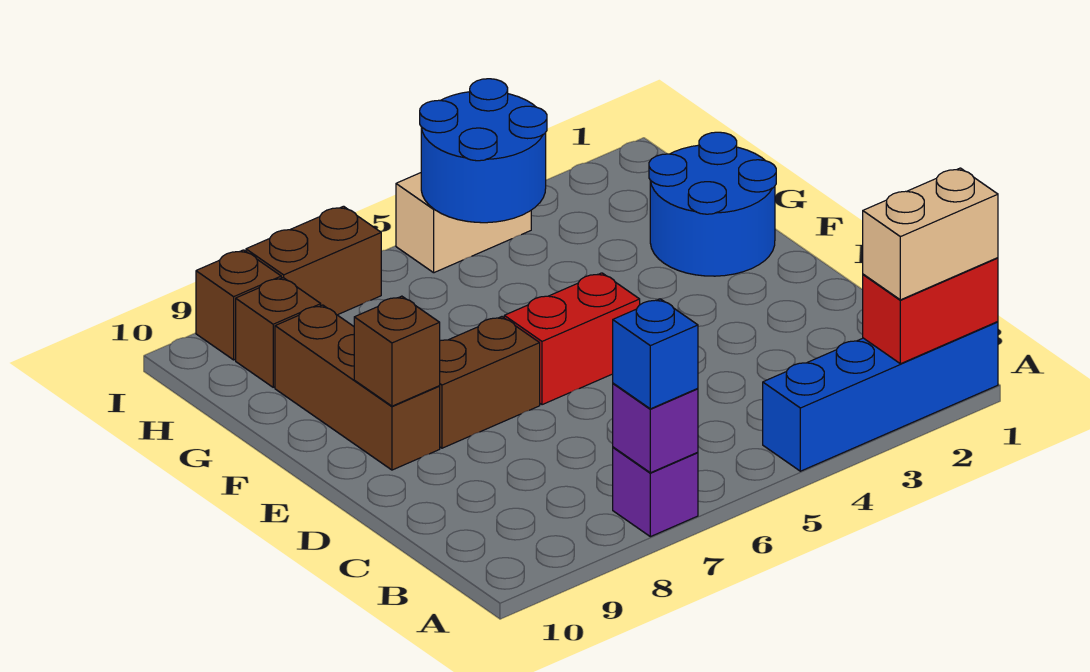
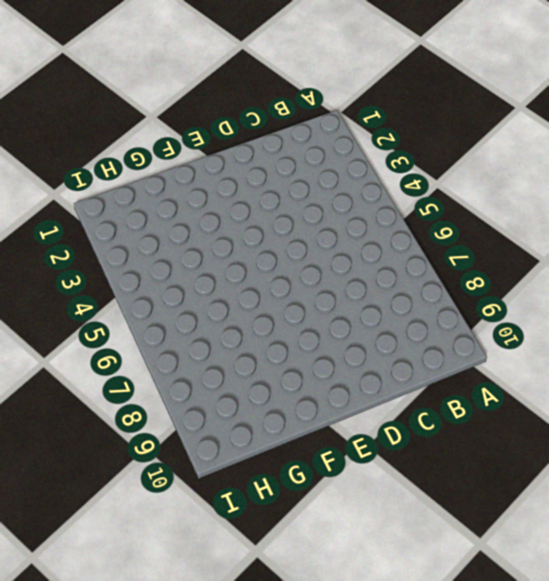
none -> blue brick A1:A4 level 1
none -> purple brick A7 level 1
none -> red brick E5:E6 level 1

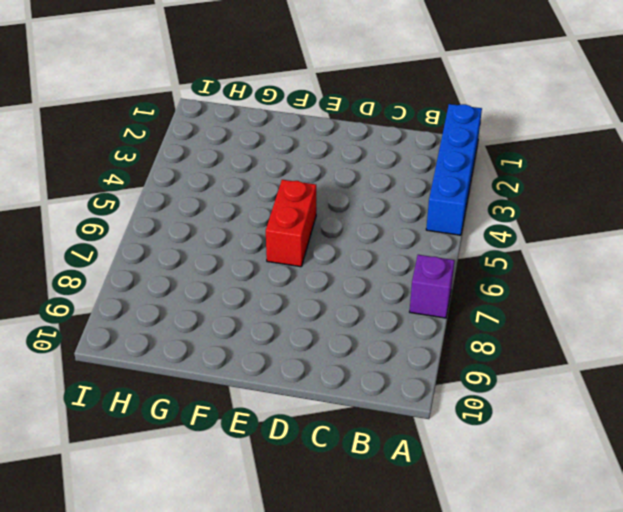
none -> brown brick E7:E8 level 1
none -> brown brick E9:G9 level 1
none -> blue round brick F1:G2 level 1

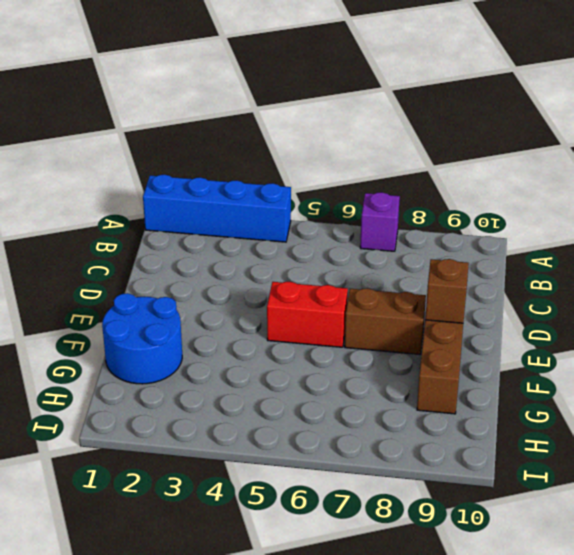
none -> brown brick H9 level 1
none -> tan brick I4:I5 level 1
none -> brown brick I7:I8 level 1

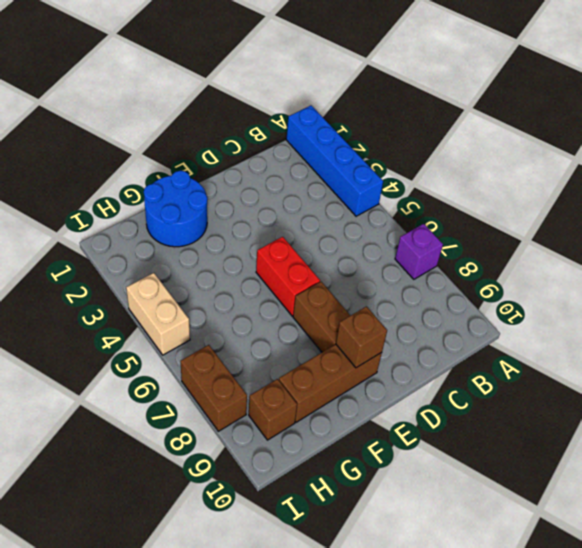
none -> brown brick I9 level 1
none -> red brick A1:A2 level 2
none -> purple brick A7 level 2

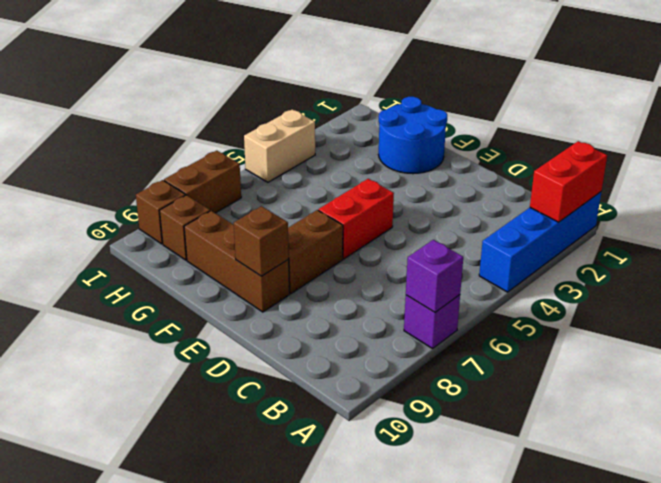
none -> blue round brick H4:I5 level 2
none -> tan brick A1:A2 level 3
none -> blue brick A7 level 3

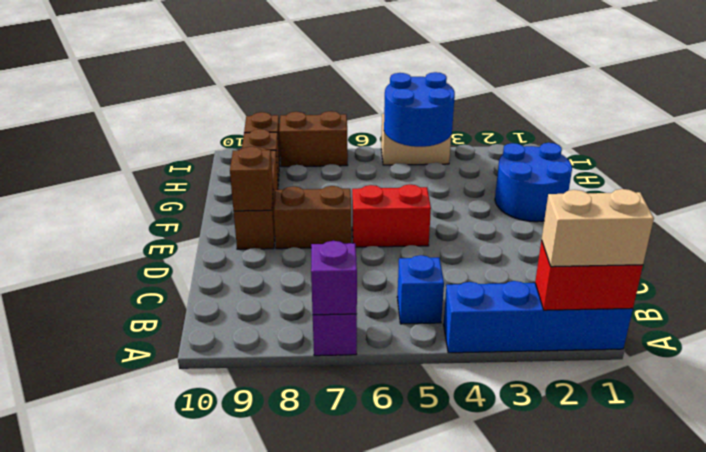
blue brick B5 level 1 -> blue brick A7 level 3

